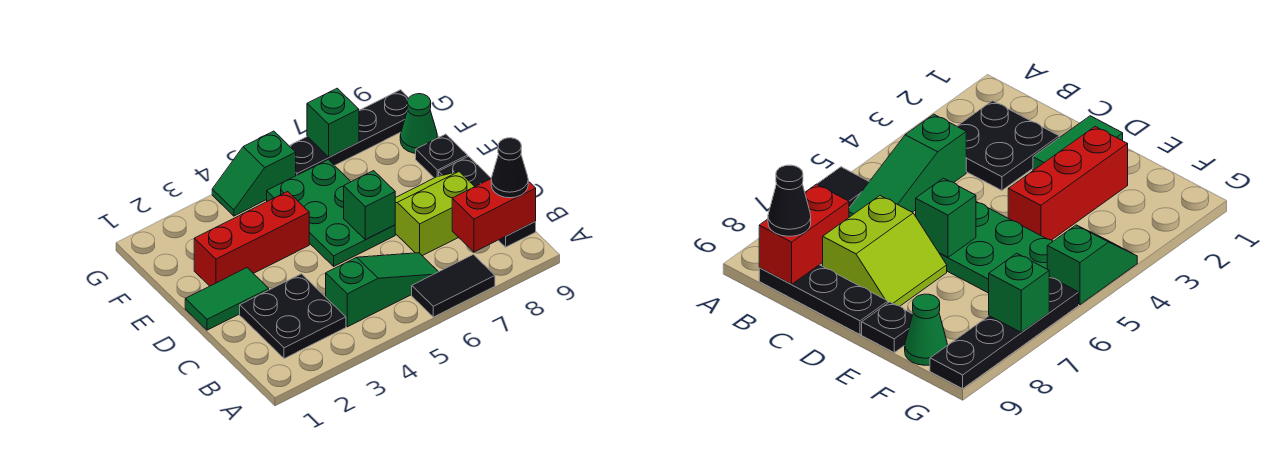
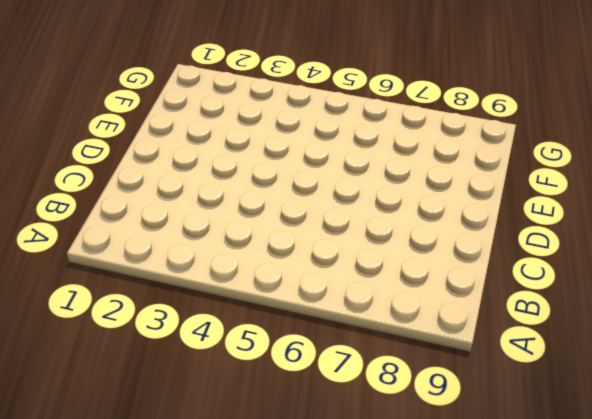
none -> black tile A6:A7 level 1
none -> black plate B2:C3 level 1
none -> green slope B4:B6 level 1 top 4

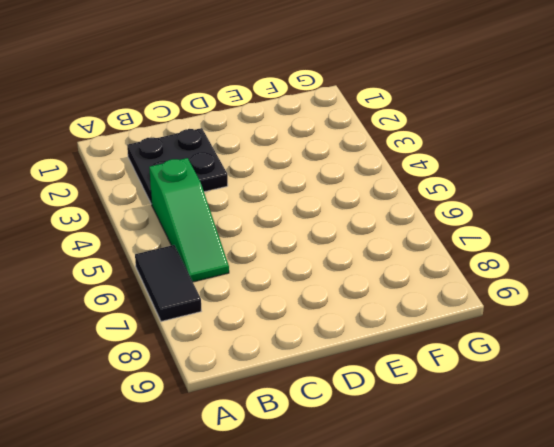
none -> black plate B9:D9 level 1
none -> lime slope C7:D8 level 1 top C
none -> green tile D1:D2 level 1

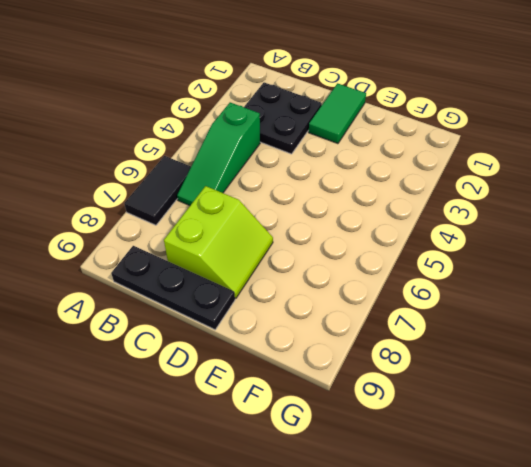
none -> green plate D5:F6 level 1
none -> red brick E2:E4 level 1
none -> black plate E9 level 1

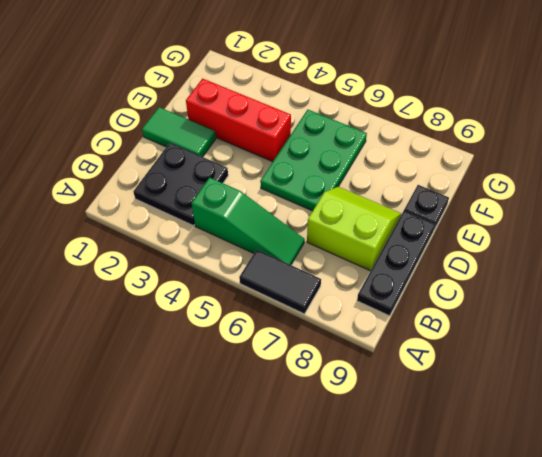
none -> green cone F9 level 1
none -> green slope G4:G5 level 1 top 5
none -> black plate G6:G9 level 1

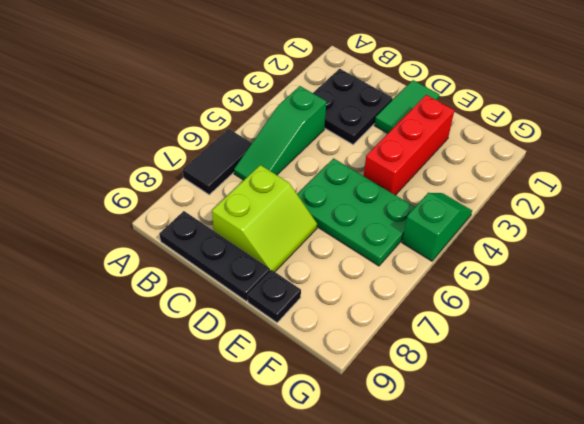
none -> green cone F9 level 1
none -> black plate G6:G9 level 1
none -> red brick B8:B9 level 2

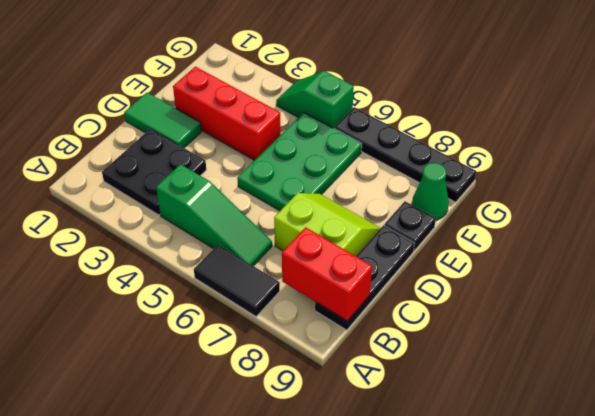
none -> green brick D6 level 2
none -> green brick G7 level 2
none -> black cone B9 level 3

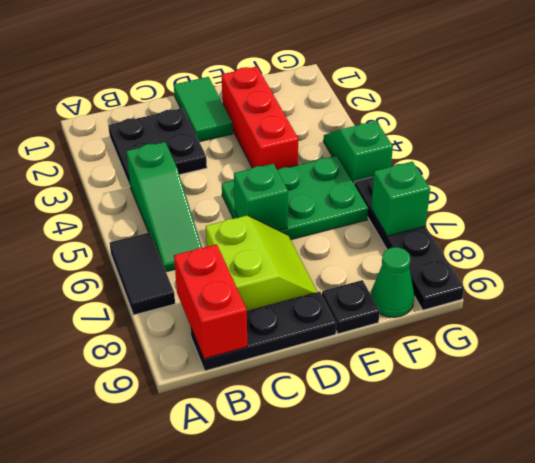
none -> black cone B9 level 3

